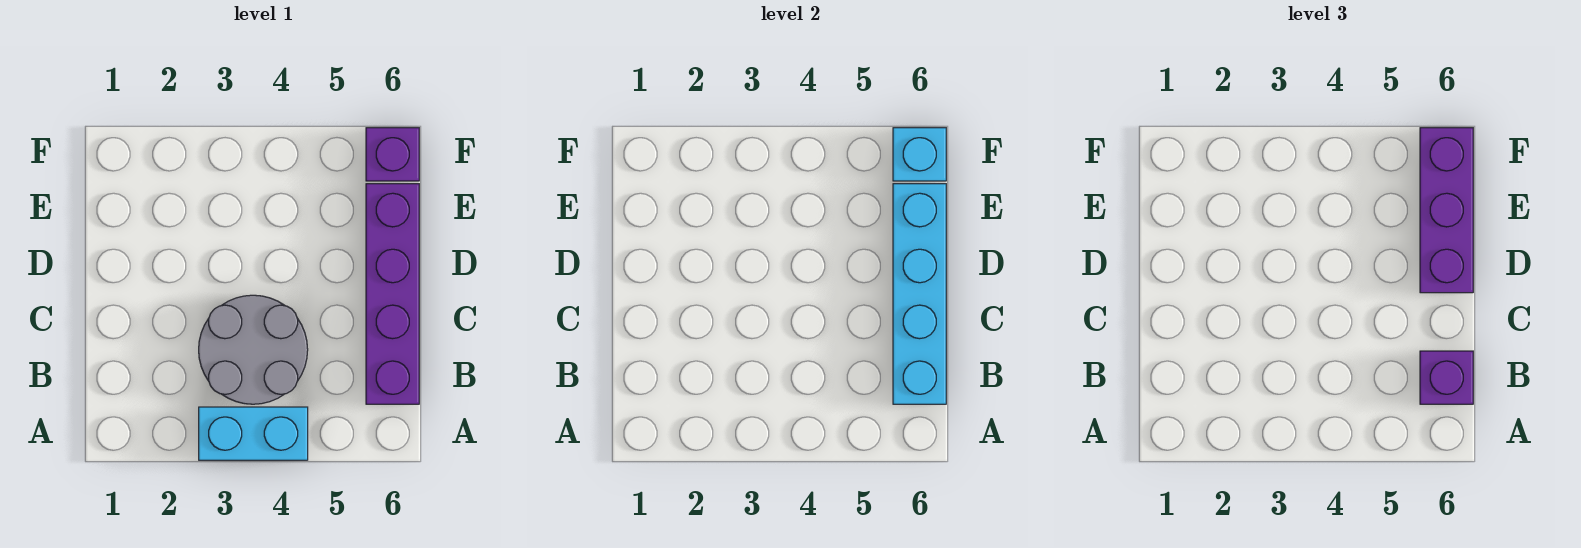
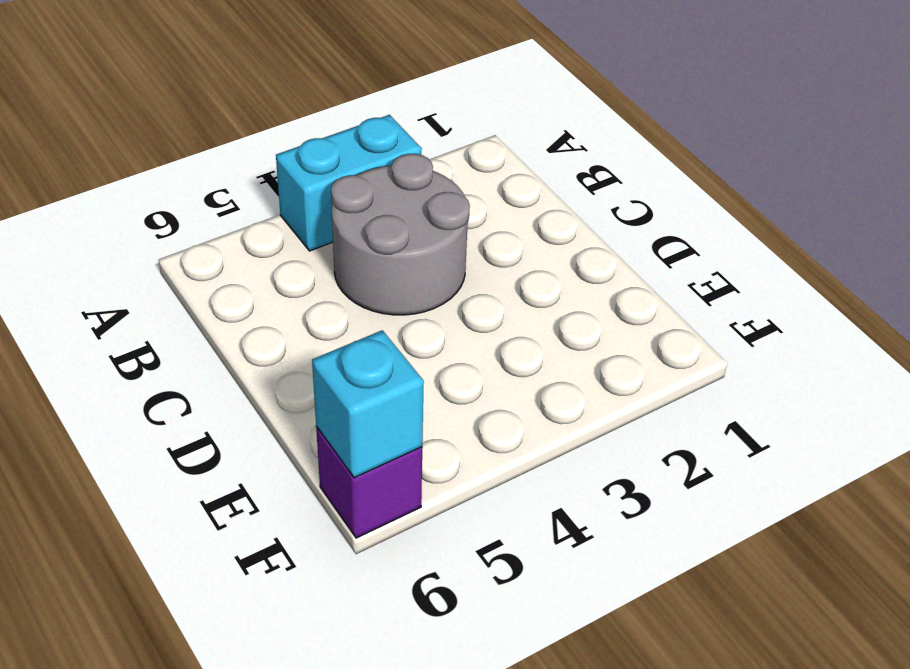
none -> purple brick B6:E6 level 1
none -> cyan brick B6:E6 level 2

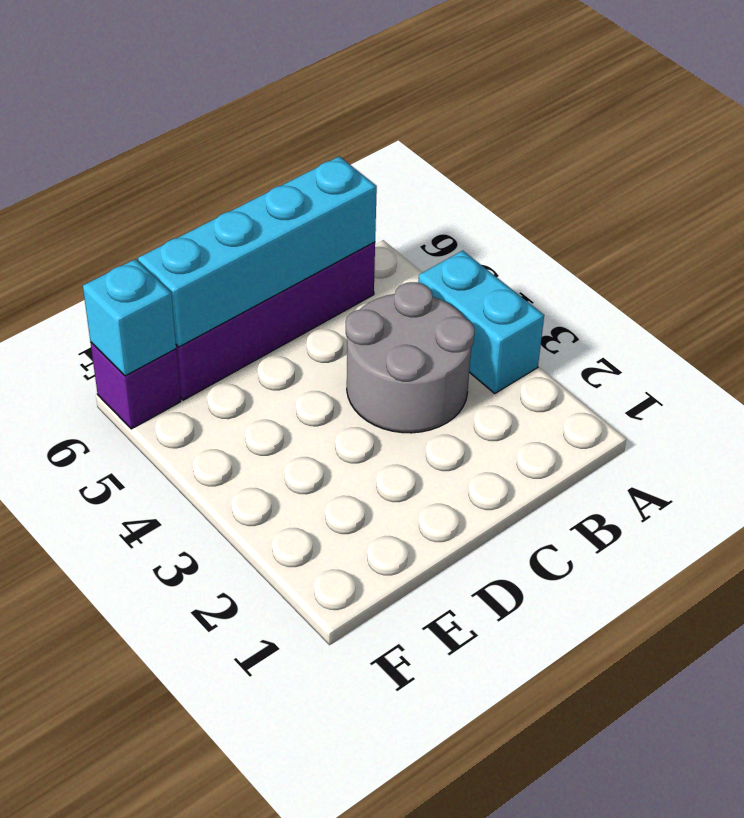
none -> purple brick B6 level 3
none -> purple brick D6:F6 level 3

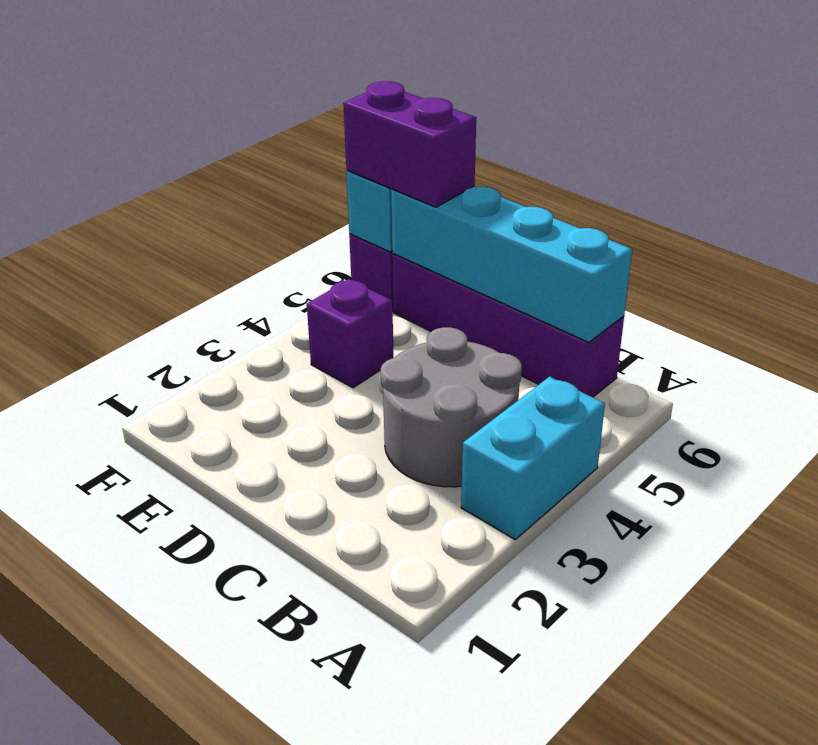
purple brick E4 level 1 -> purple brick B6 level 3
purple brick E6:F6 level 3 -> purple brick D6:F6 level 3

